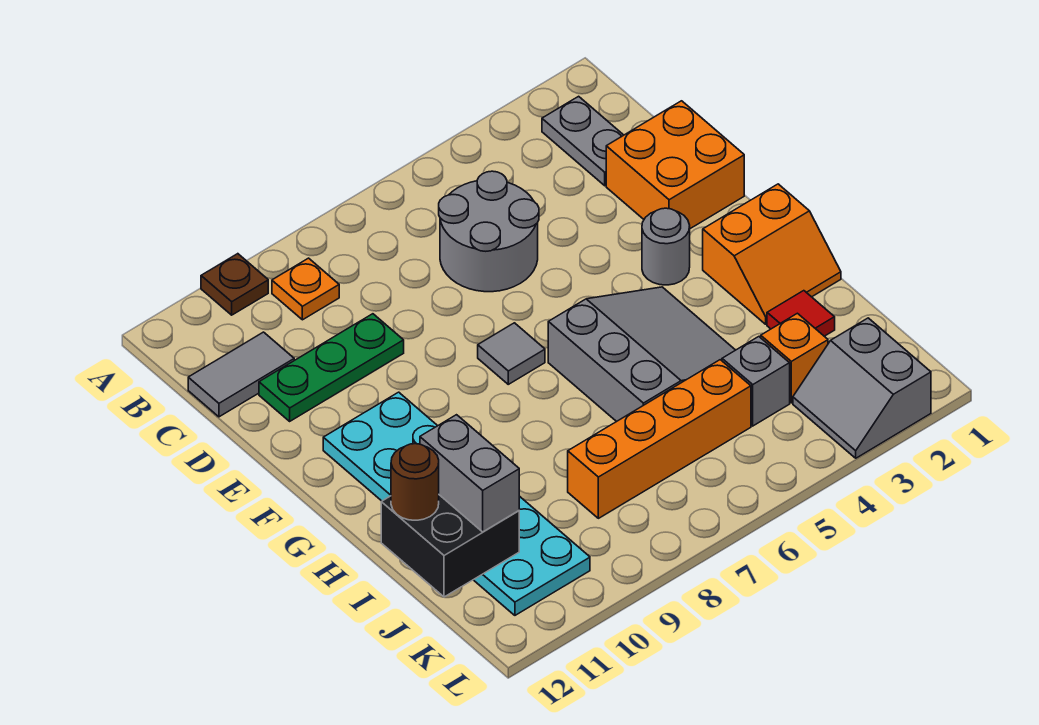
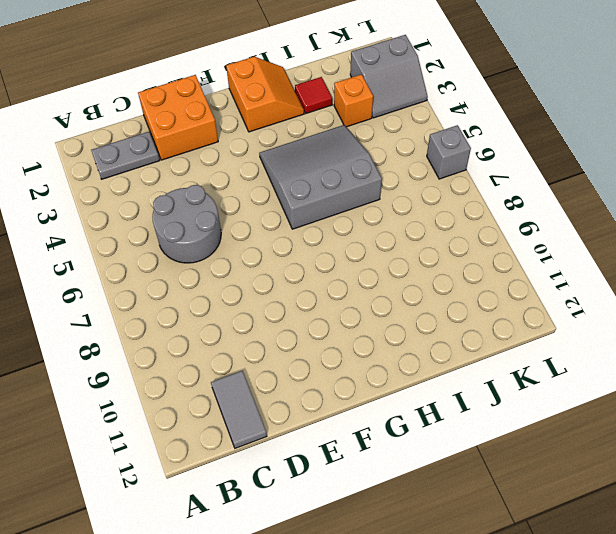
grey brick L6 level 1 -> grey brick J4 level 1
none -> brown plate A10 level 1
none -> orange plate B9 level 1
none -> green plate D9:D11 level 1

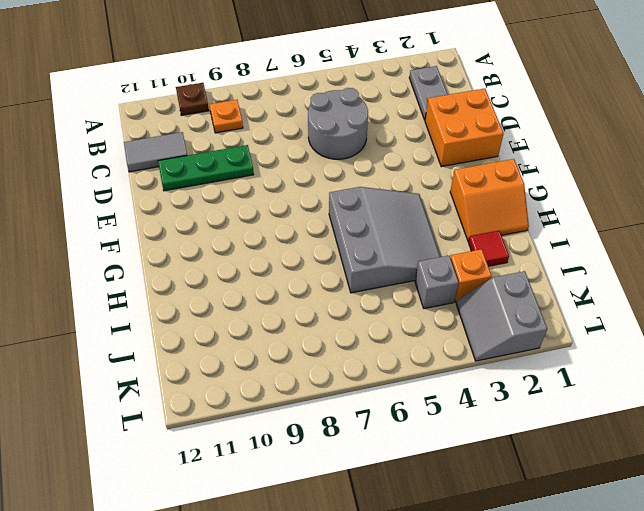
none -> grey round brick F3 level 1
none -> grey tile F7 level 1
none -> cyan plate F10:K11 level 1

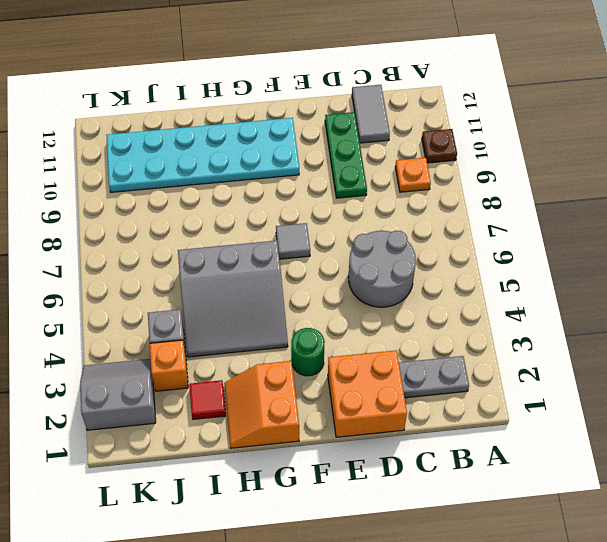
green round brick F3 level 1 -> grey round brick F3 level 1
none -> orange brick J5:J8 level 1
none -> black brick I11:J12 level 2
none -> grey brick I11:J11 level 3

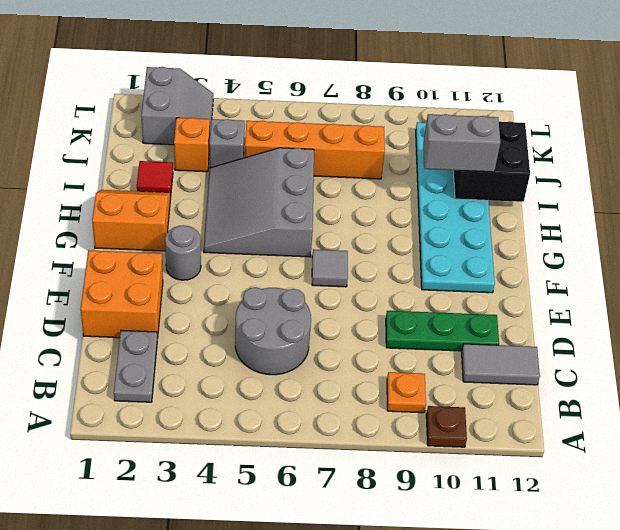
grey brick I10:I11 level 3 -> grey brick I11:J11 level 3
none -> brown round brick I12 level 3

